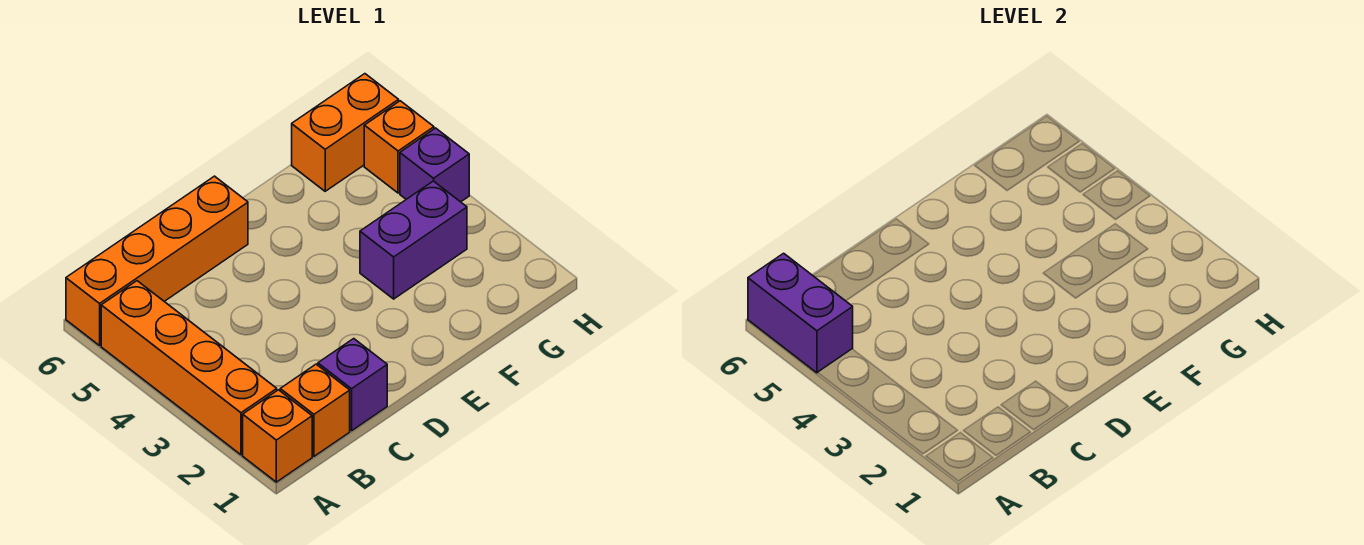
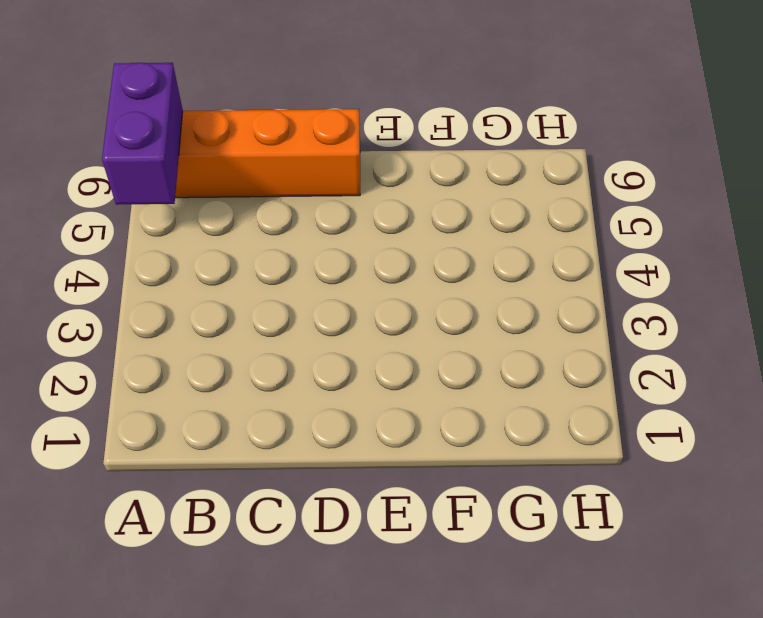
none -> orange brick A1 level 1
none -> orange brick A2:A5 level 1

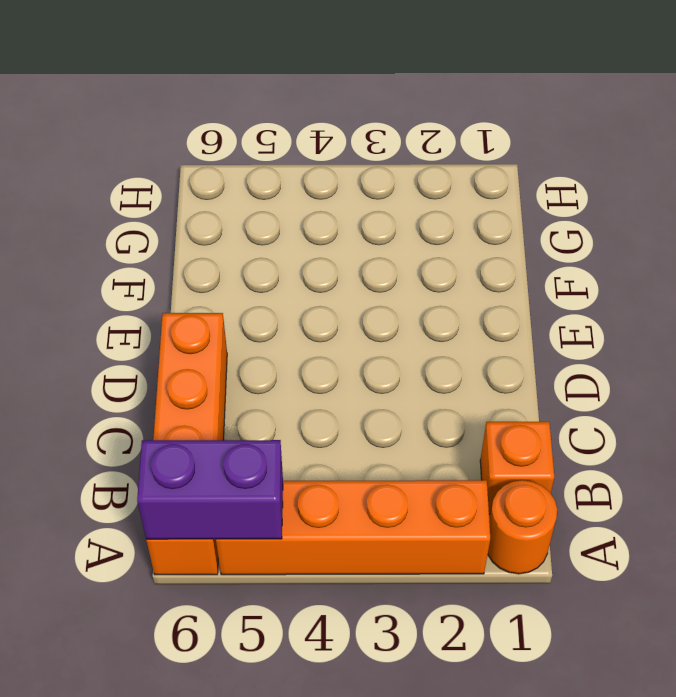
orange round brick A1 level 1 -> orange brick A1 level 1
none -> purple brick C1 level 1
none -> purple brick F3:G3 level 1

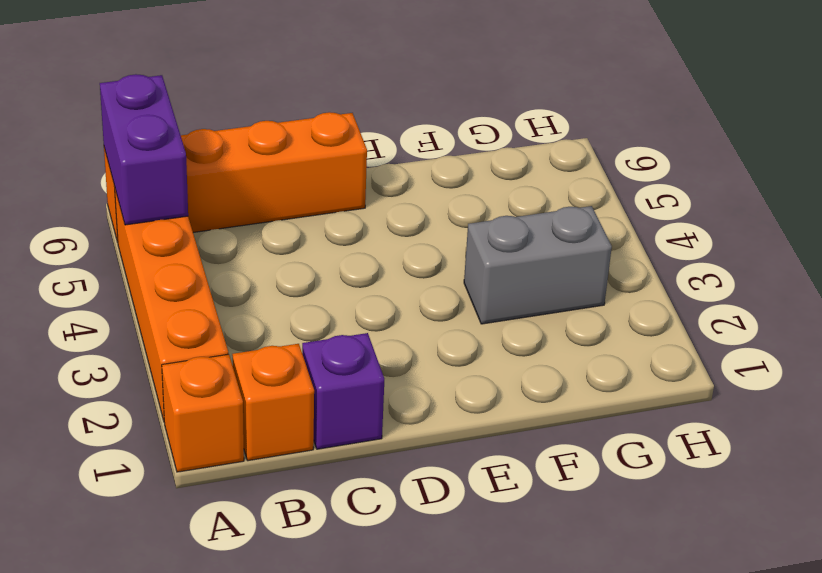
grey brick F3:G3 level 1 -> purple brick F3:G3 level 1
none -> orange brick G6:H6 level 1
none -> purple brick H4 level 1

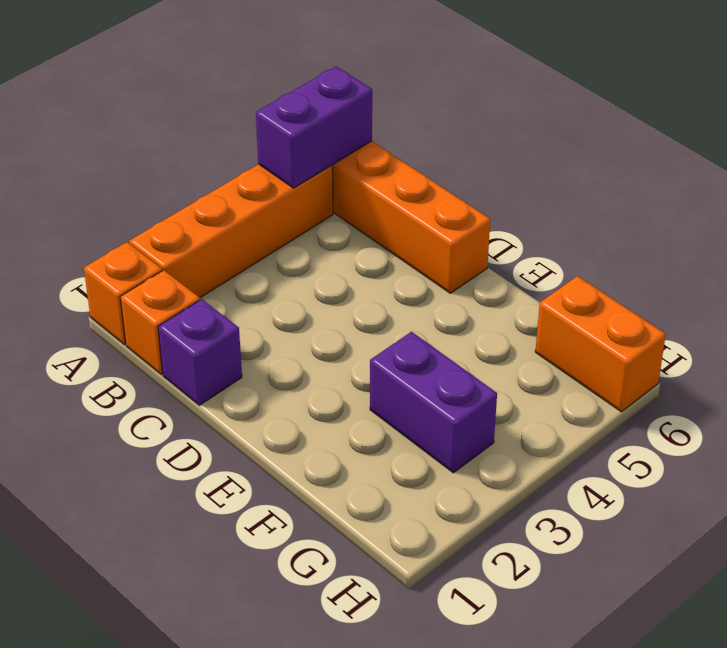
none -> purple brick H4 level 1
none -> orange brick H5 level 1

